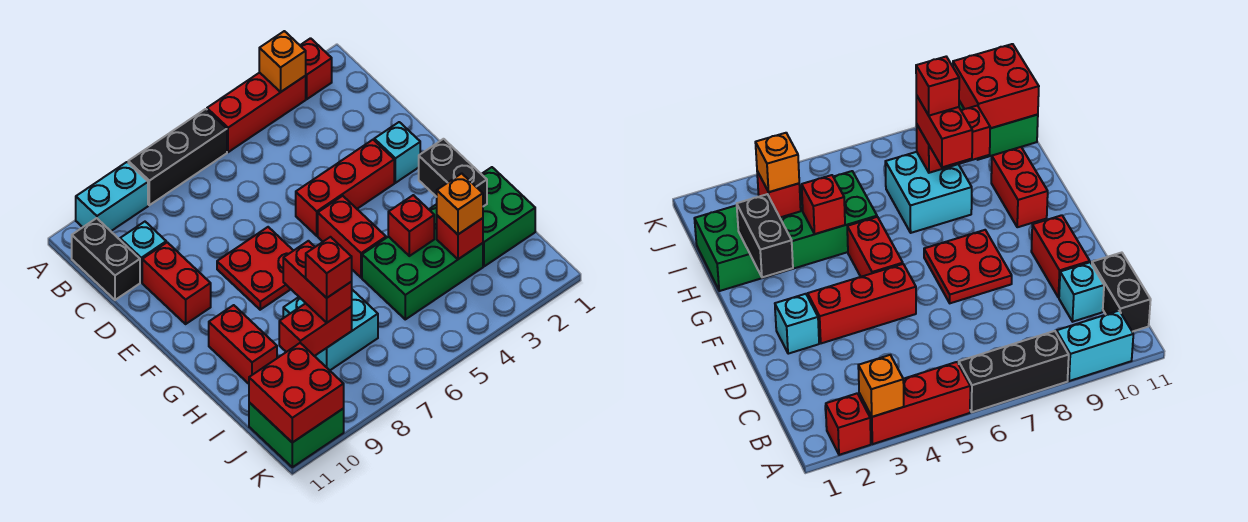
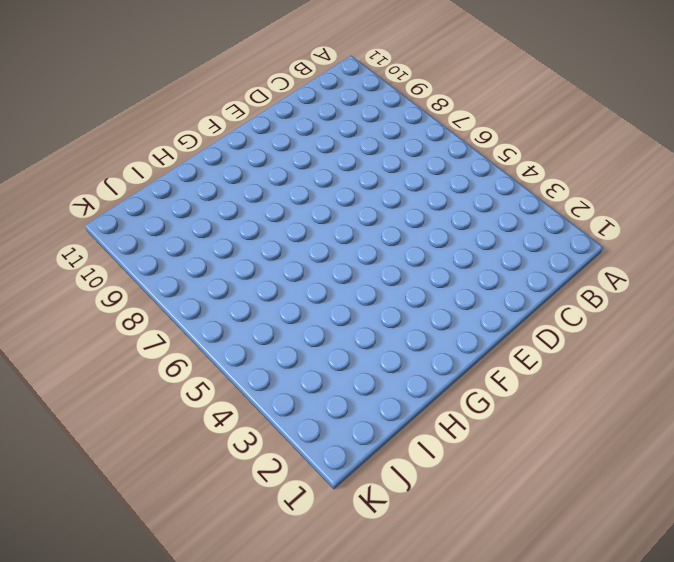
none -> red brick A2 level 1
none -> red brick A3:A5 level 1
none -> black brick A6:A8 level 1

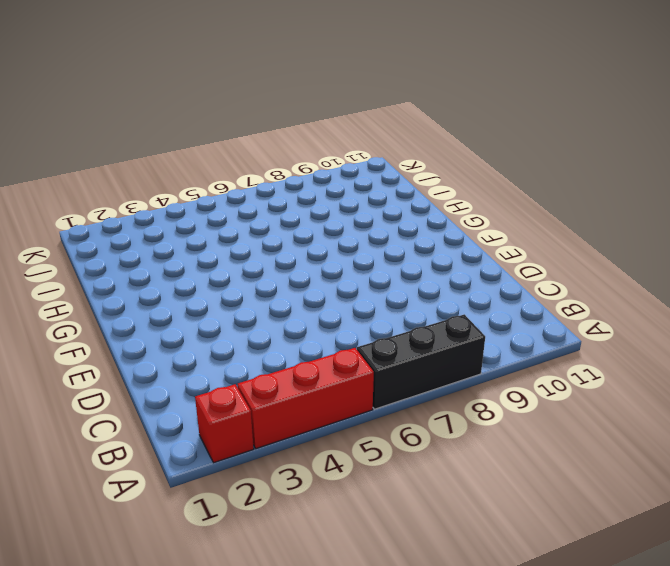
none -> cyan brick A9:A10 level 1
none -> black brick B11:C11 level 1
none -> cyan brick C10 level 1

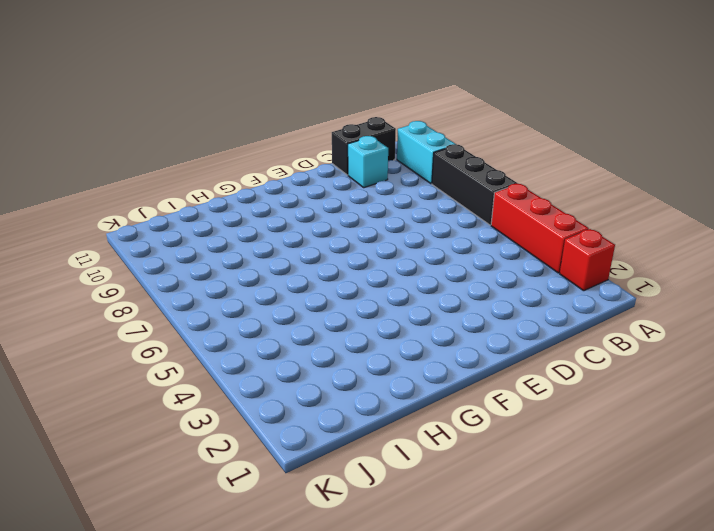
none -> red brick D10:E10 level 1
none -> cyan brick E2 level 1
none -> red brick E3:E5 level 1

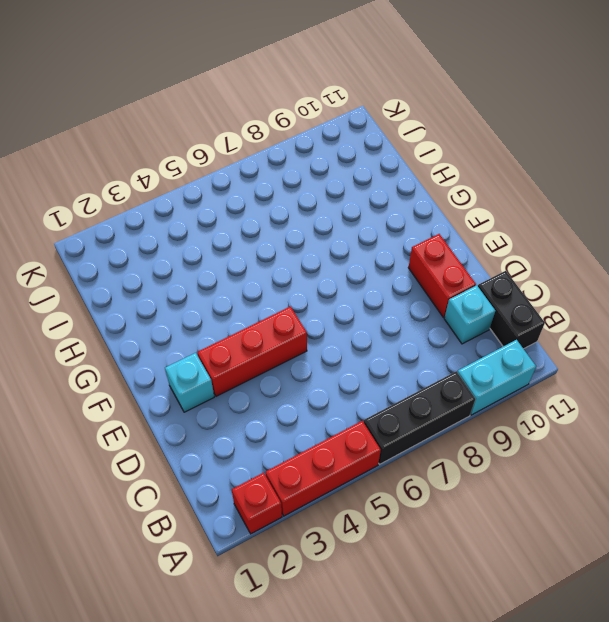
none -> red plate E7:F8 level 1
none -> red brick F5:G5 level 1
none -> red brick G10:H10 level 1

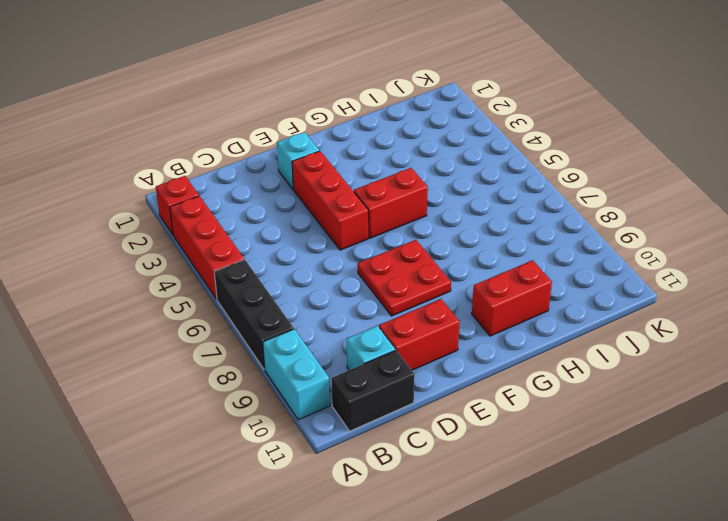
none -> green brick H1:I2 level 1
none -> green brick H3:I5 level 1
none -> cyan brick H7:I8 level 1

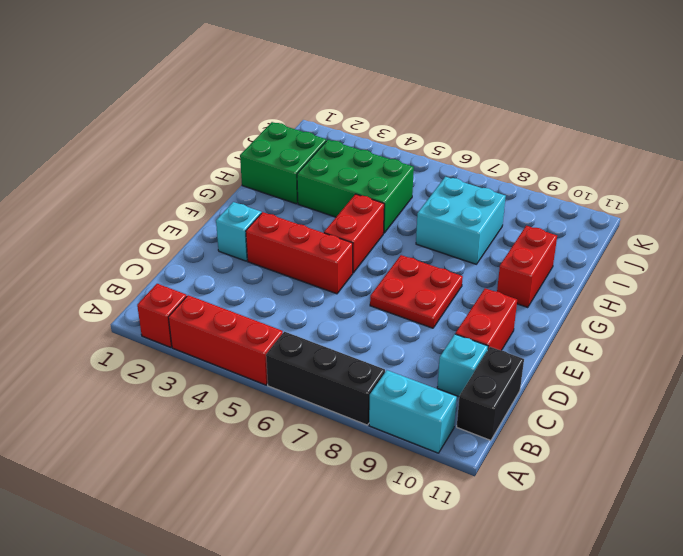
none -> green brick J10:K11 level 1
none -> orange brick A3 level 2
none -> black brick G2:H2 level 2

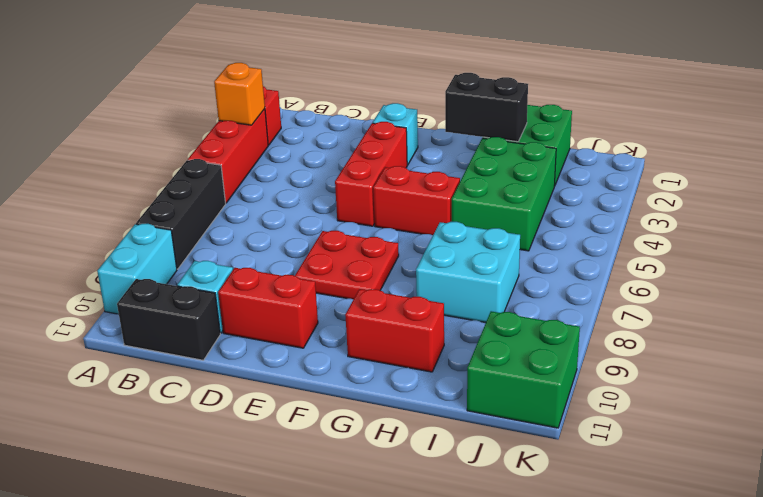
none -> red brick H4 level 2
none -> red brick I3 level 2
none -> red brick I8:I9 level 2

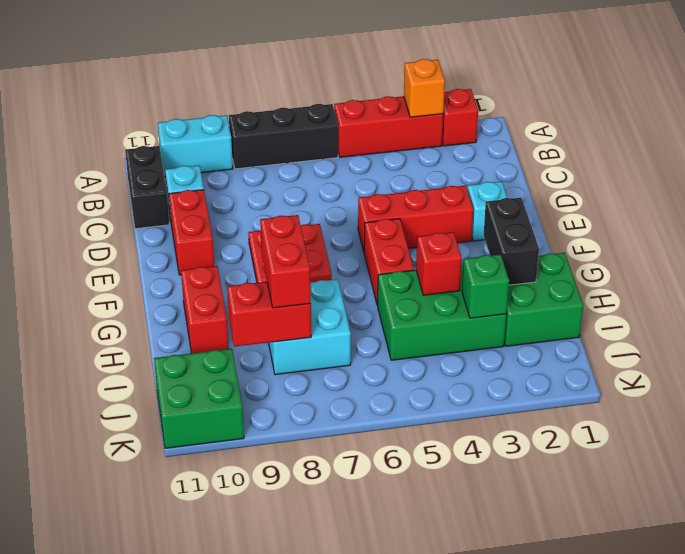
green brick I3 level 2 -> red brick I3 level 2
none -> red brick J10:K11 level 2
none -> orange brick I3 level 3
none -> red brick I8 level 4

